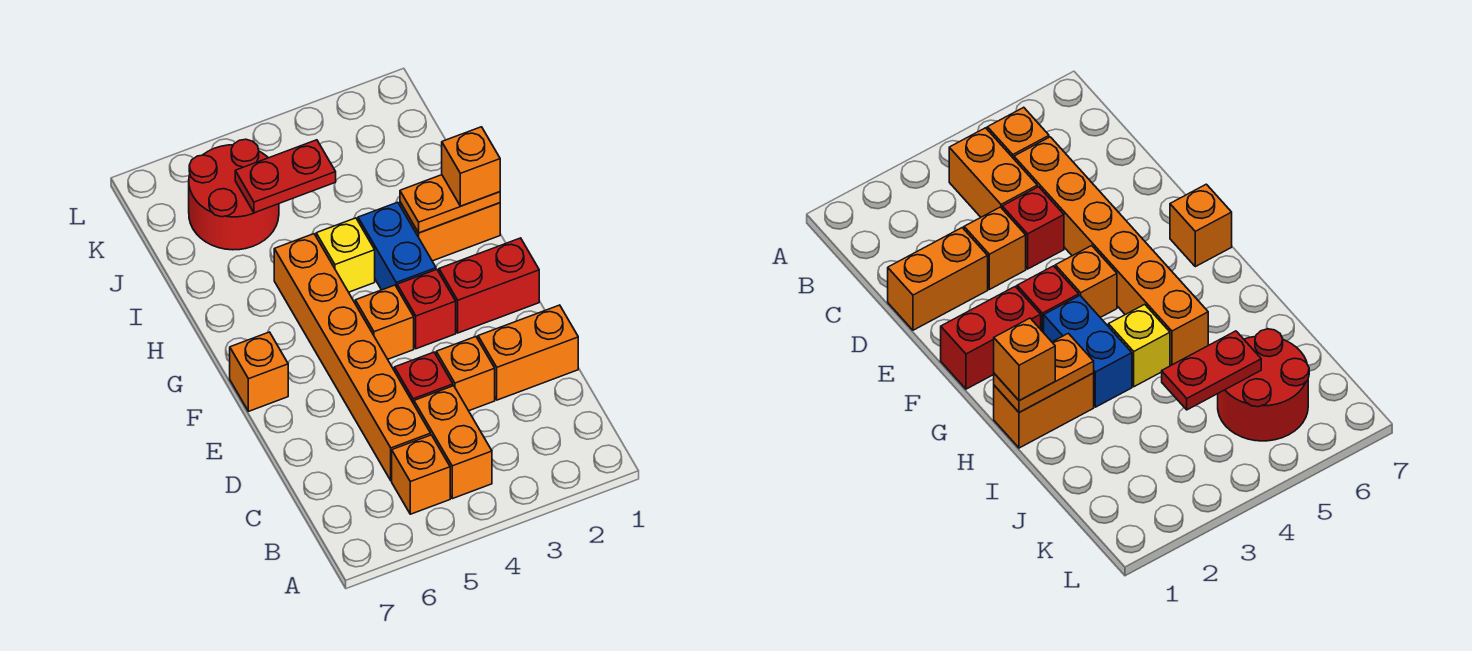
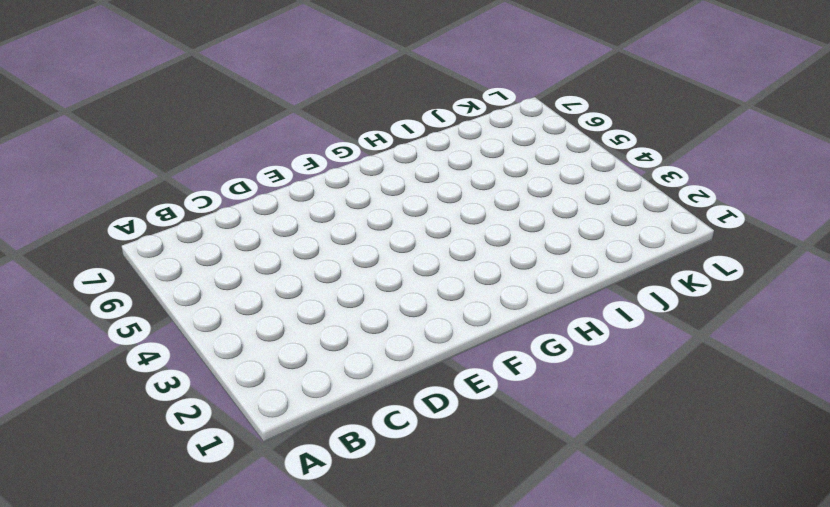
none -> orange brick B4:C4 level 1
none -> orange brick B5 level 1
none -> orange brick C5:H5 level 1

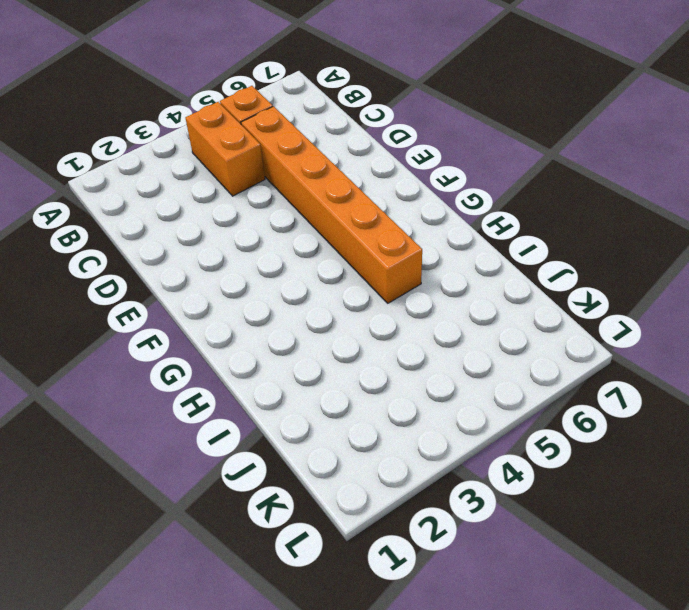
none -> orange brick D1:D2 level 1
none -> orange brick D3 level 1
none -> red brick D4 level 1

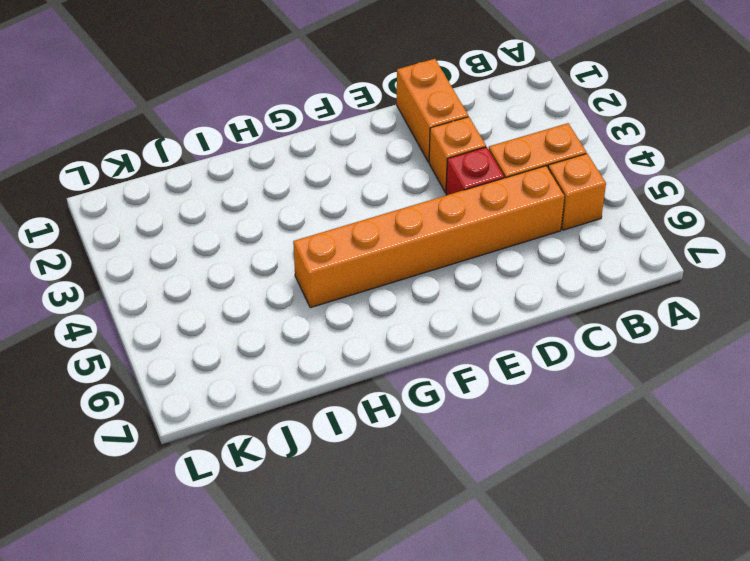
none -> red brick F1:F2 level 1
none -> red brick F3 level 1
none -> orange brick F4 level 1

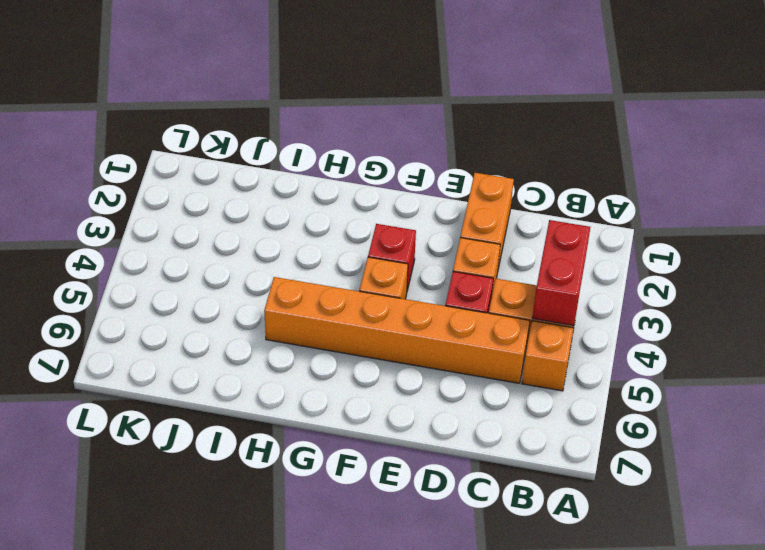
red brick B3:B4 level 2 -> red brick F1:F2 level 1
none -> orange brick F7 level 1
none -> blue brick G3:H3 level 1
none -> orange brick H1:H2 level 1

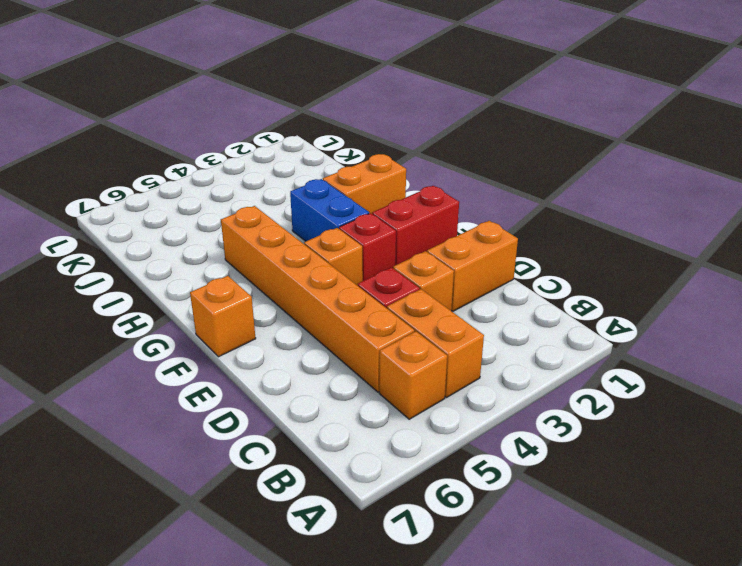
none -> yellow brick H4 level 1
none -> red round brick J5:K6 level 1
none -> orange plate H1:H2 level 2

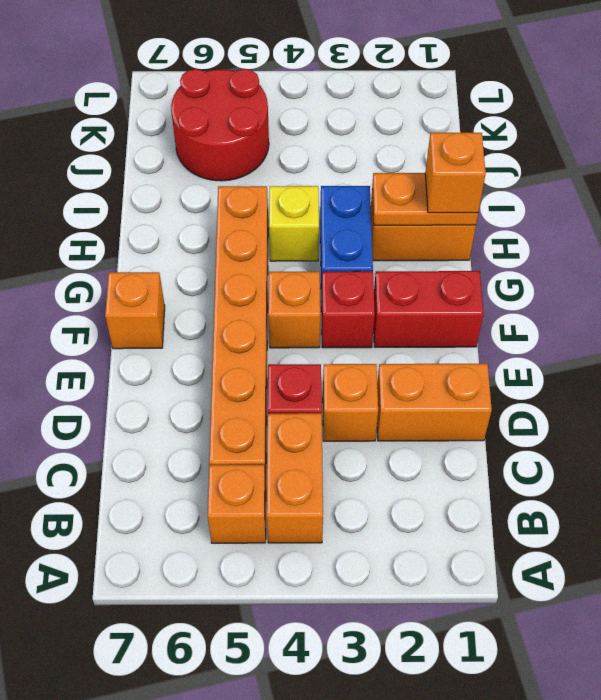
none -> red plate J4:J5 level 2

